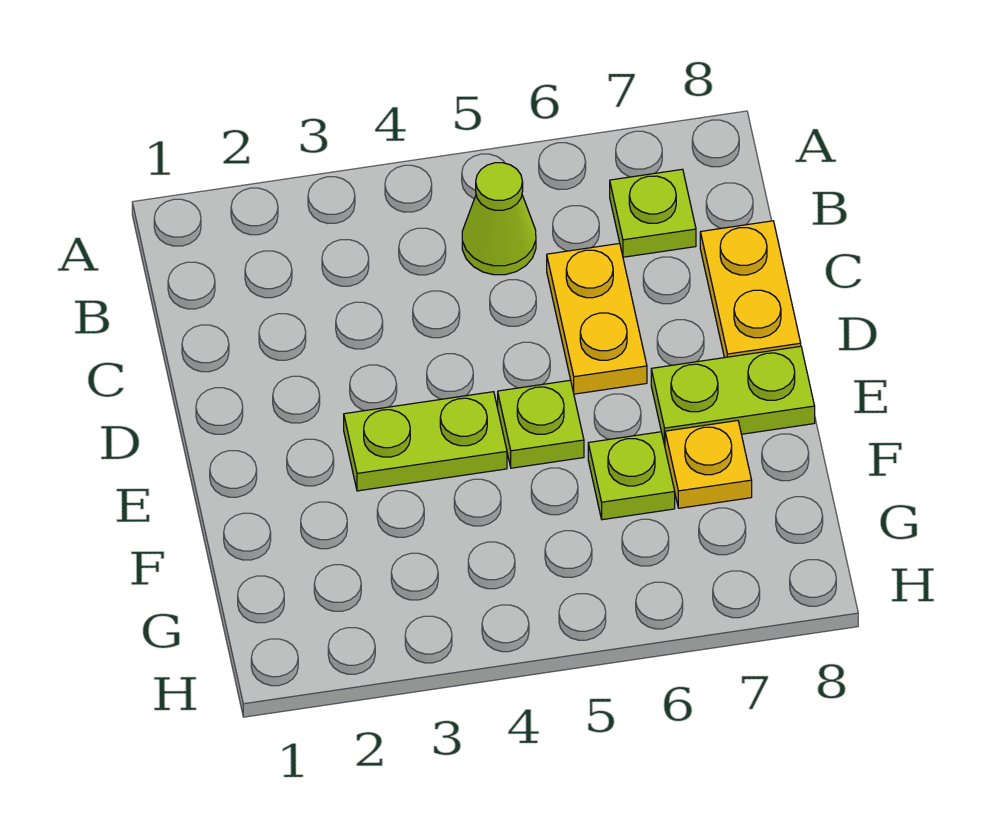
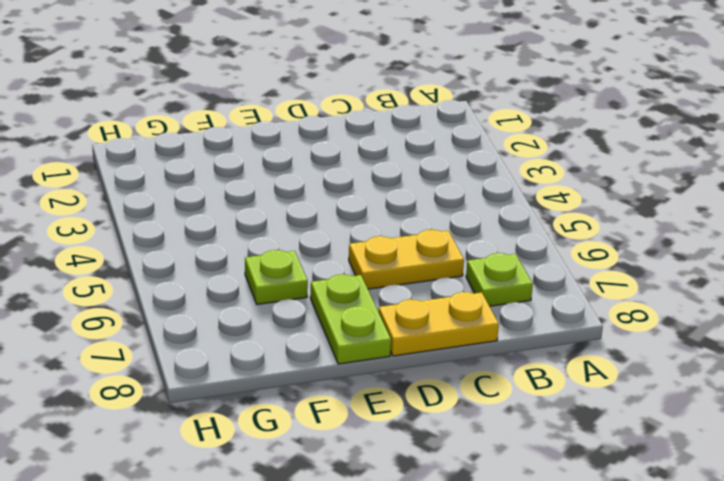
none -> lime cone B5 level 1
none -> lime plate E3:E4 level 1

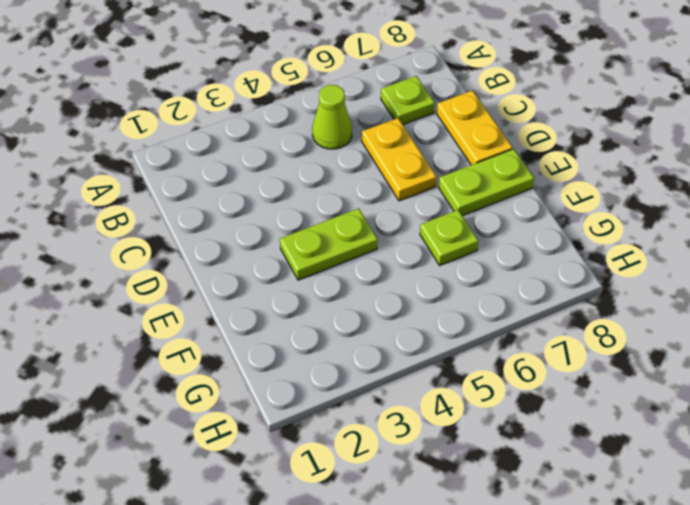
none -> lime plate E5 level 1
none -> yellow plate F7 level 1

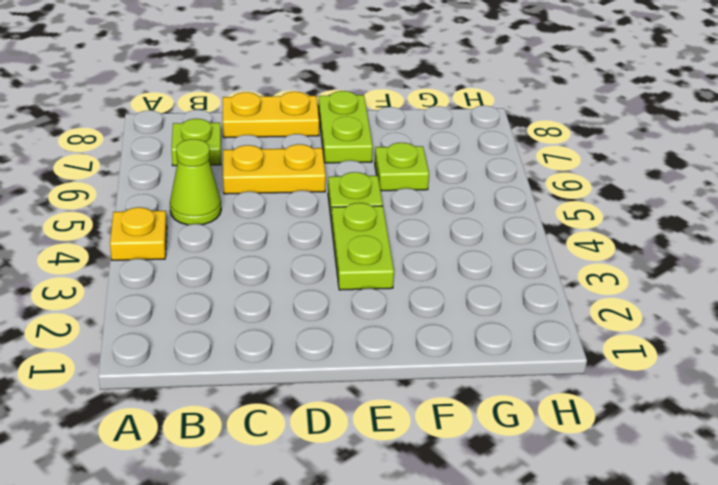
yellow plate A4 level 1 -> yellow plate F7 level 1

